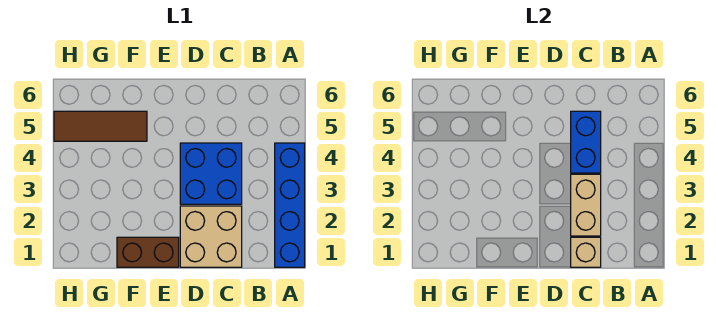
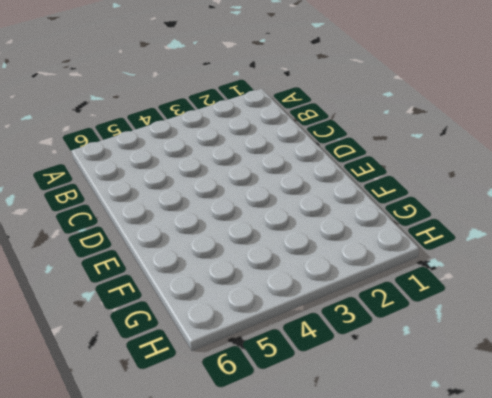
none -> blue brick A1:A4 level 1
none -> tan brick C1:D2 level 1

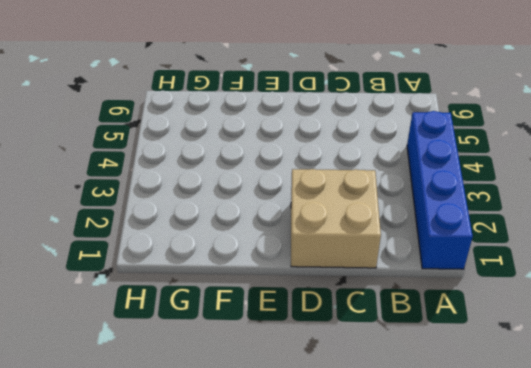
none -> blue brick C3:D4 level 1
none -> brown brick E1:F1 level 1

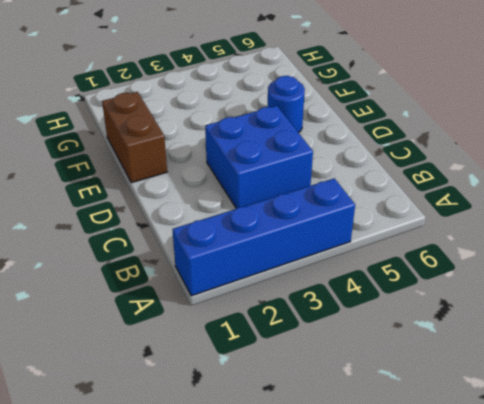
blue round brick E5 level 1 -> none
none -> tan brick C1:D2 level 1
none -> brown tile F5:H5 level 1

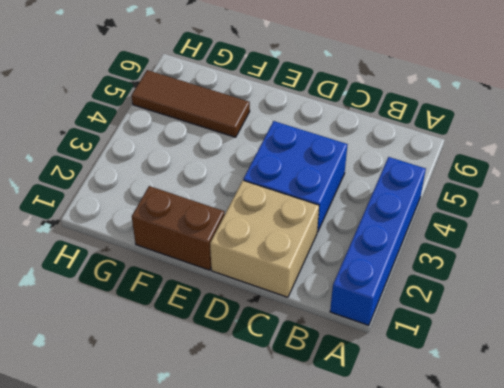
none -> tan brick C1 level 2
none -> tan brick C2:C3 level 2

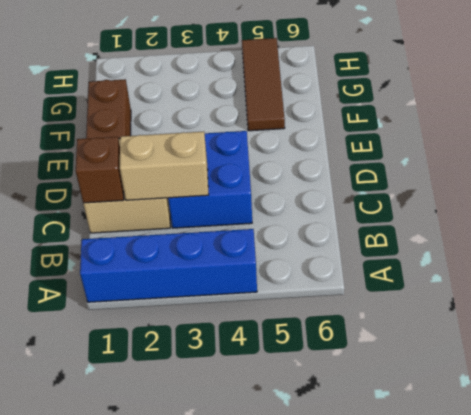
brown brick C1 level 2 -> tan brick C1 level 2
none -> blue brick C4:C5 level 2

